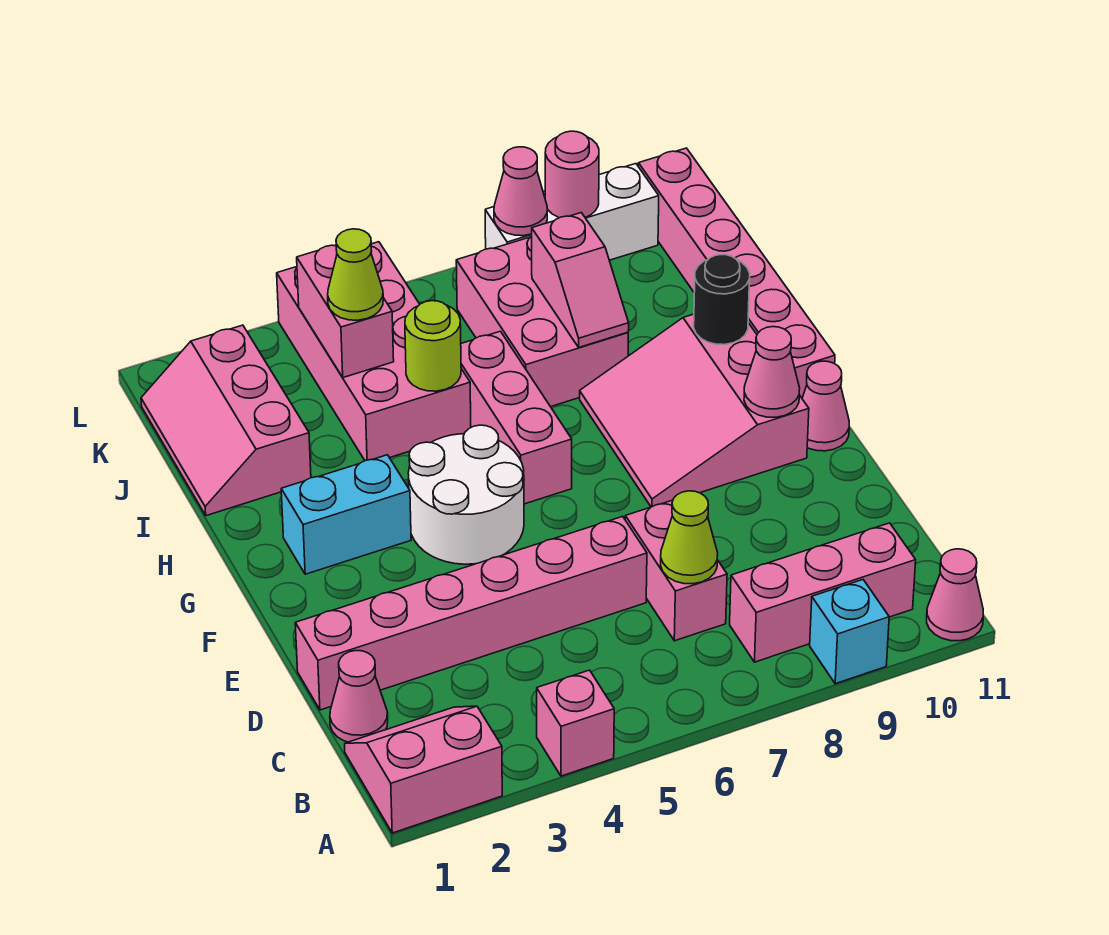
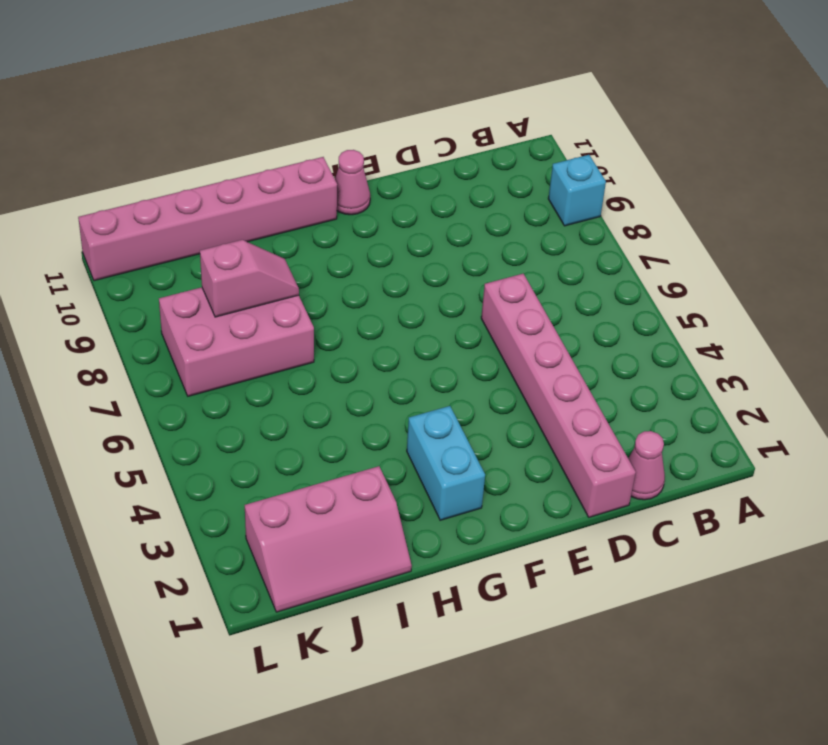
none -> pink slope A1:B2 level 1 top A
none -> pink brick A4 level 1
none -> pink cone A11 level 1

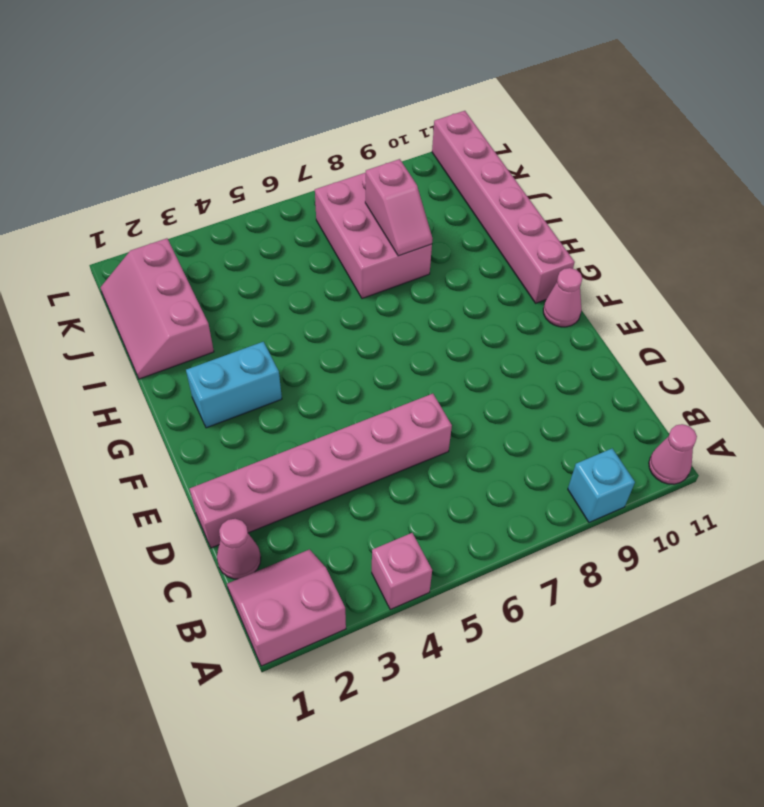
none -> pink brick B8:B10 level 1
none -> pink brick C7:D7 level 1
none -> white round brick F4:G5 level 1

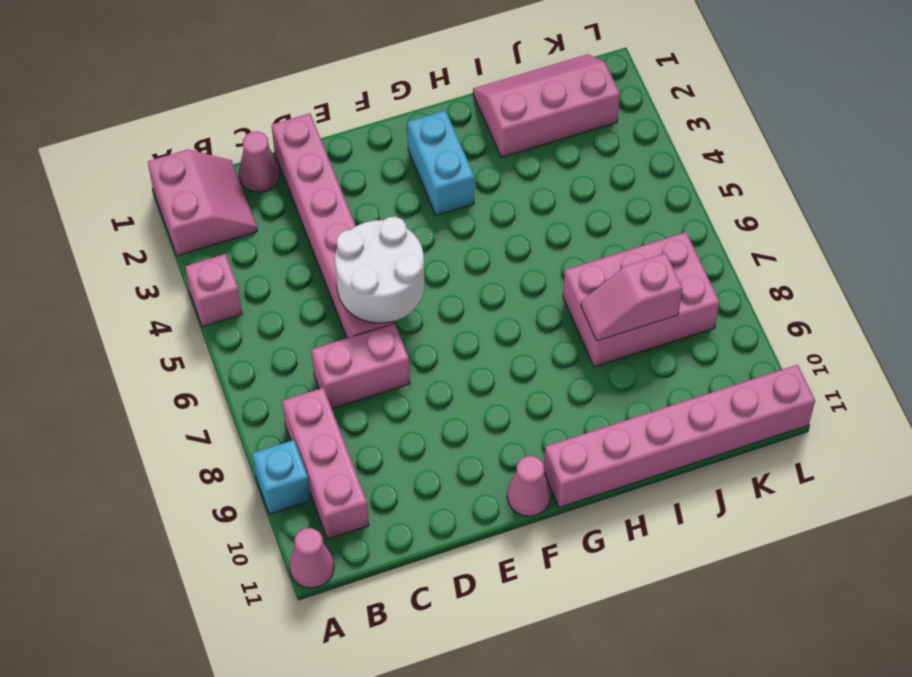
white round brick D5:E6 level 2 -> white round brick F4:G5 level 1
none -> pink slope F8:H10 level 1 top 10
none -> pink brick G6:I6 level 1
none -> pink brick I4:L5 level 1

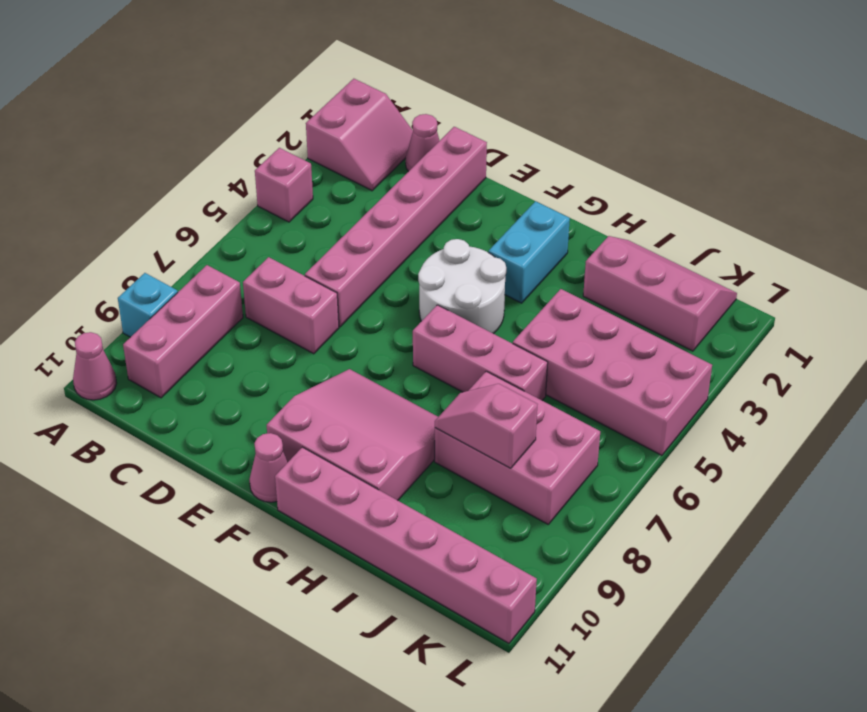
none -> white brick L8:L10 level 1
none -> lime cone C7 level 2
none -> pink cone F10 level 2

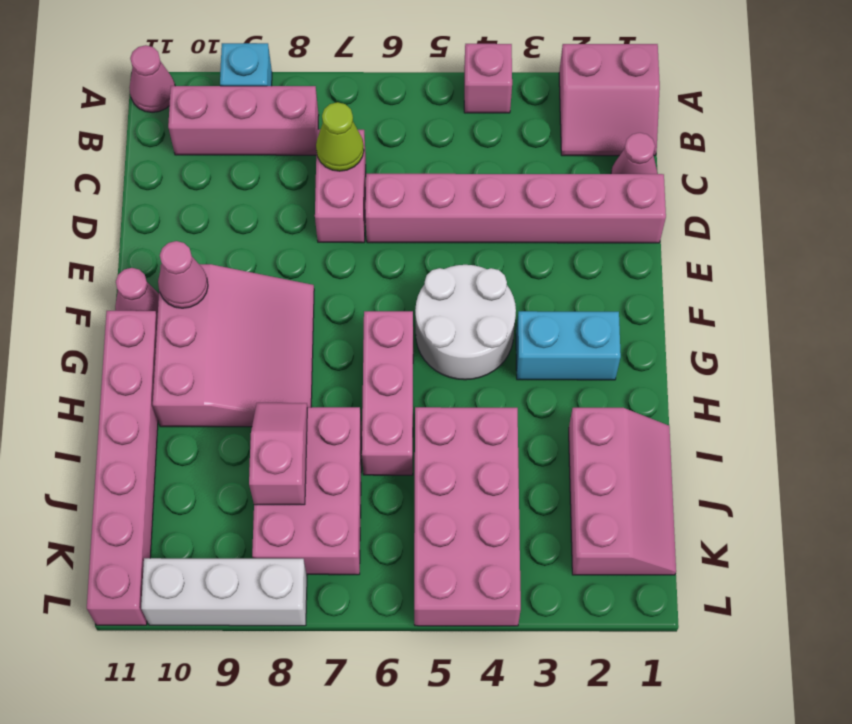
none -> black round brick H10 level 2
none -> lime round brick I5 level 2
none -> pink brick J4:K4 level 2

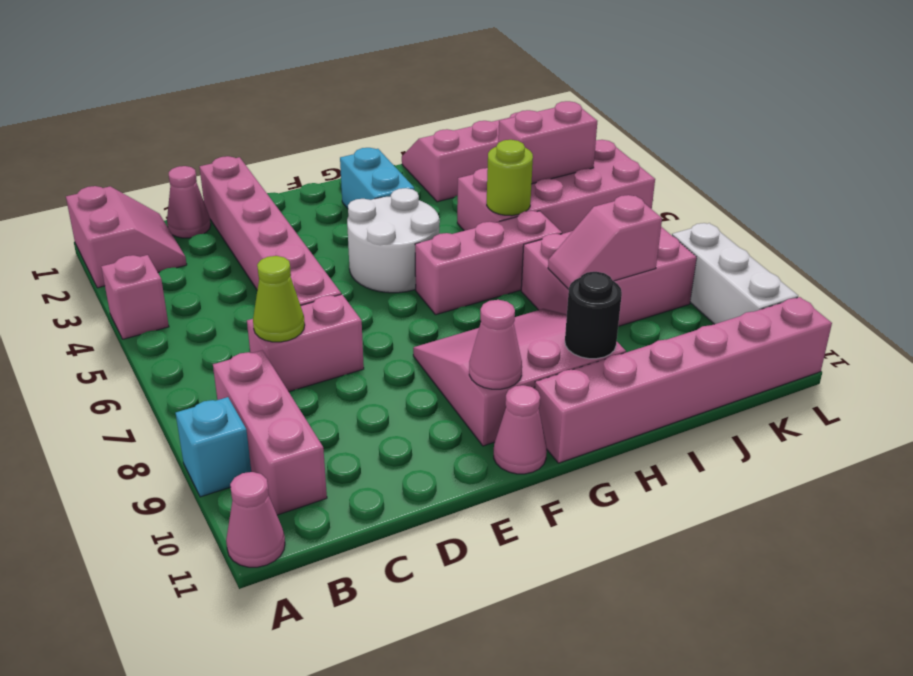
none -> pink cone L8 level 2
none -> pink round brick L9 level 2
none -> lime cone J4 level 3

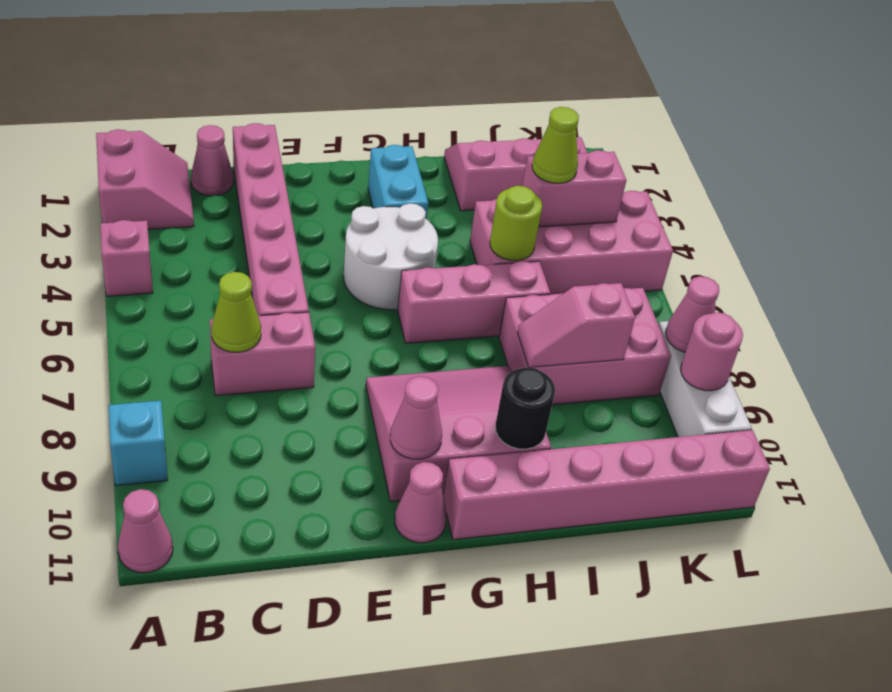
none -> pink brick B8:B10 level 1

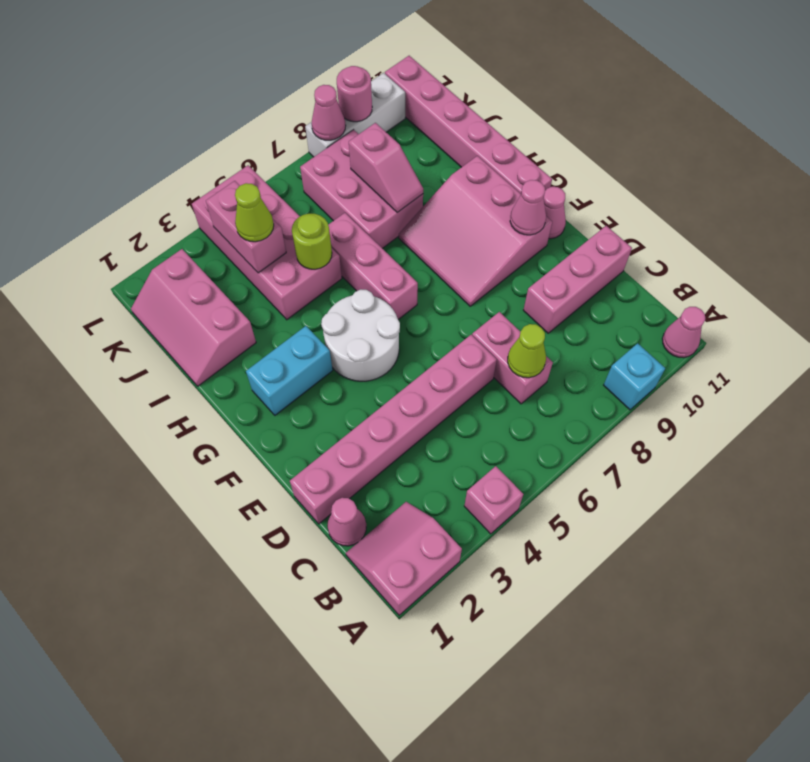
pink brick D9:D11 level 1 -> pink brick B8:B10 level 1
none -> black round brick H10 level 2

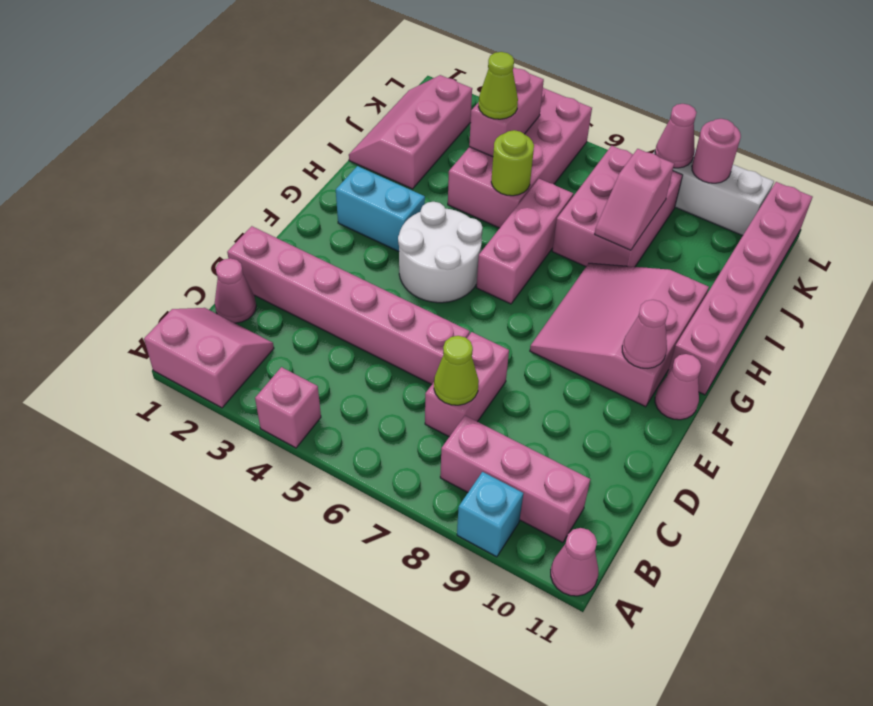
none -> black round brick H10 level 2

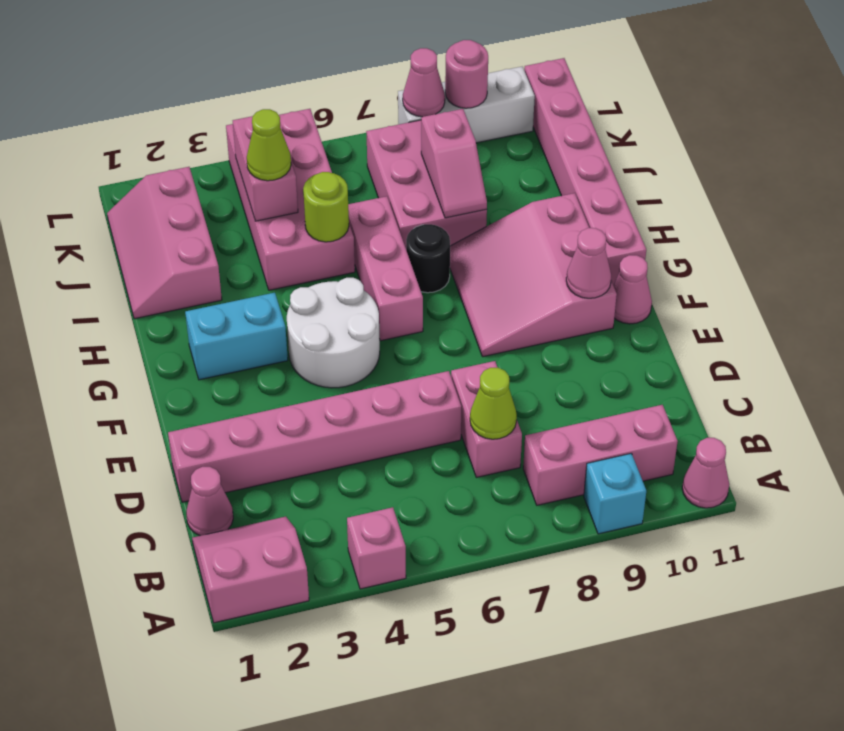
black round brick H7 level 1 -> black round brick H10 level 2

